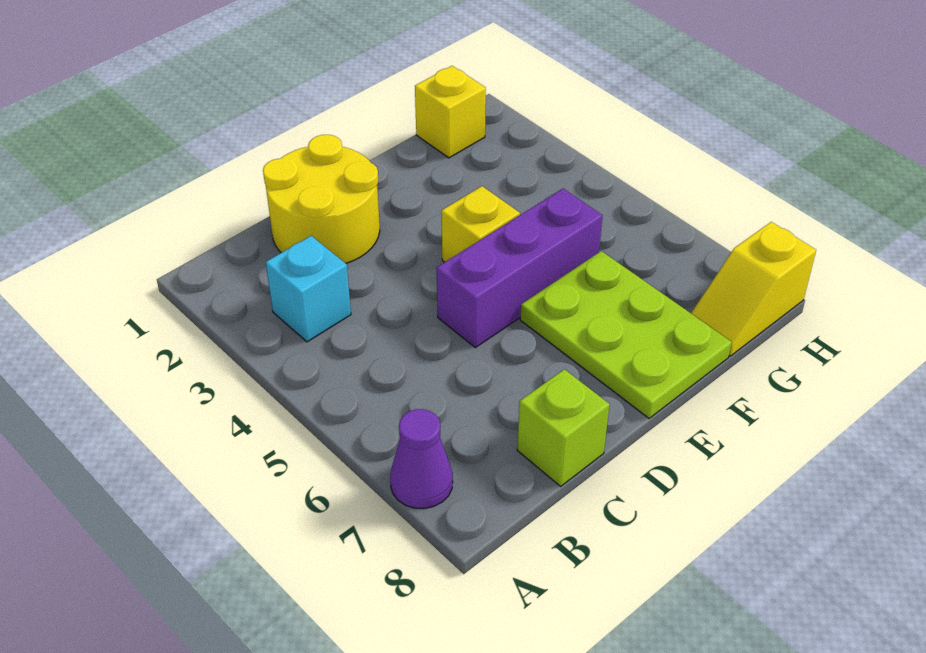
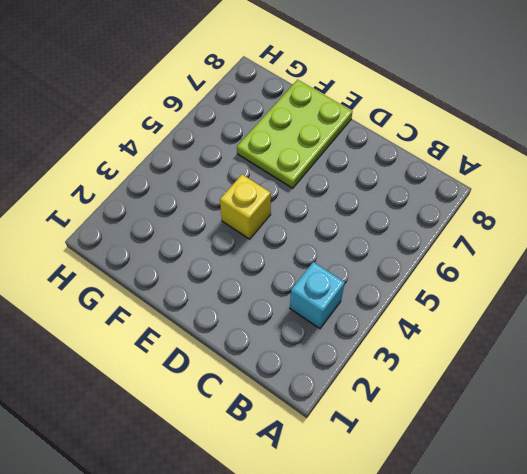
none -> purple cone A7 level 1
none -> yellow round brick C1:D2 level 1

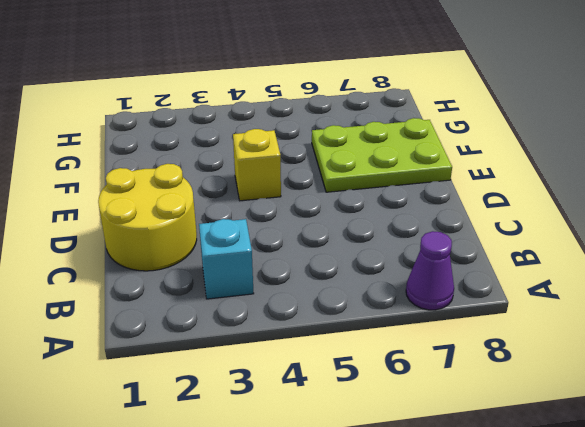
none -> lime brick C8 level 1
none -> purple brick D5:F5 level 1

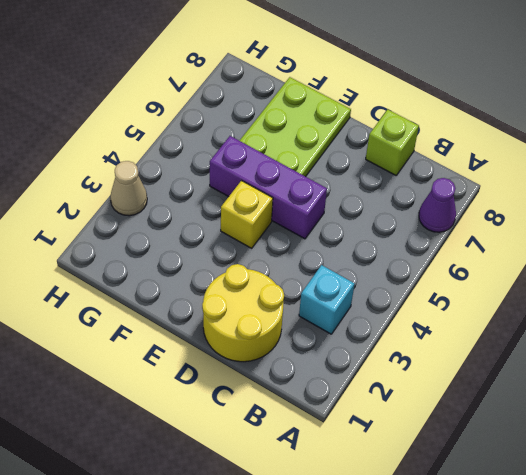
tan cone H3 level 1 -> none
none -> yellow brick G1 level 1
none -> yellow slope G8:H8 level 1 top H

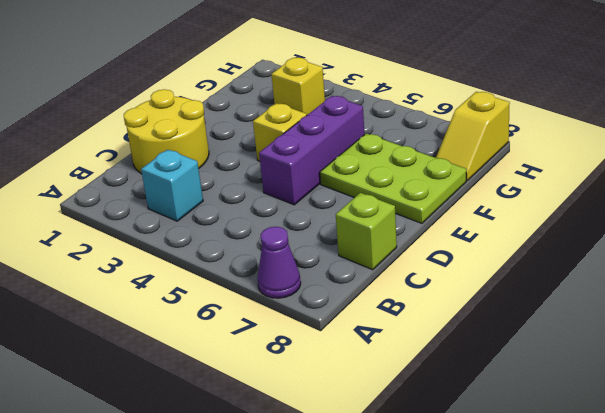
yellow brick G3 level 1 -> yellow brick G1 level 1

